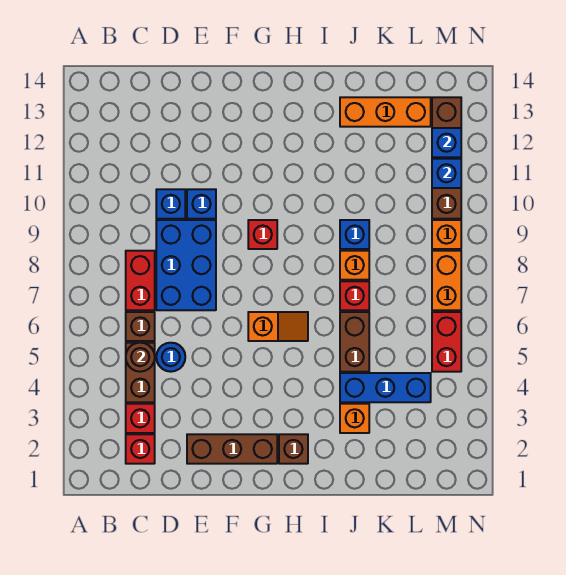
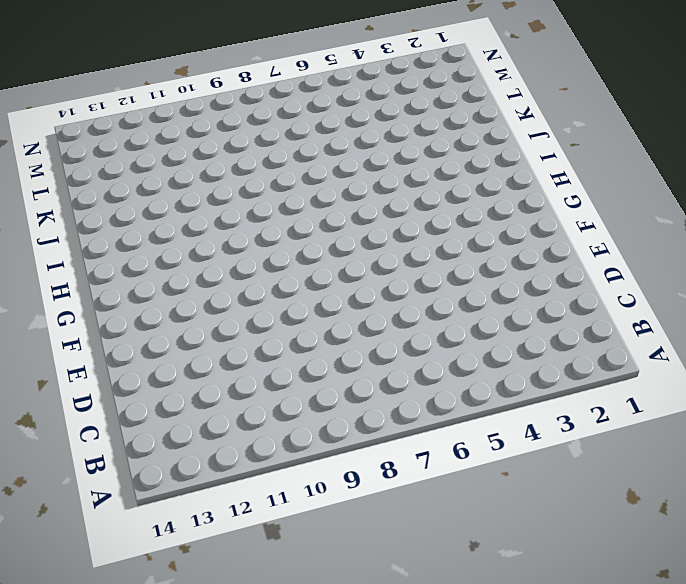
none -> red brick C2 level 1
none -> red brick C3 level 1
none -> brown brick C4:C5 level 1

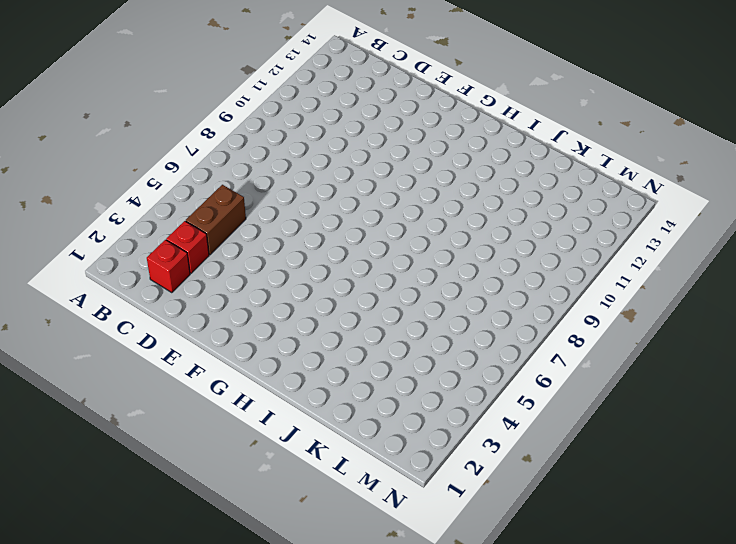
none -> brown brick C6 level 1
none -> red brick C7:C8 level 1
none -> blue round brick D5 level 1

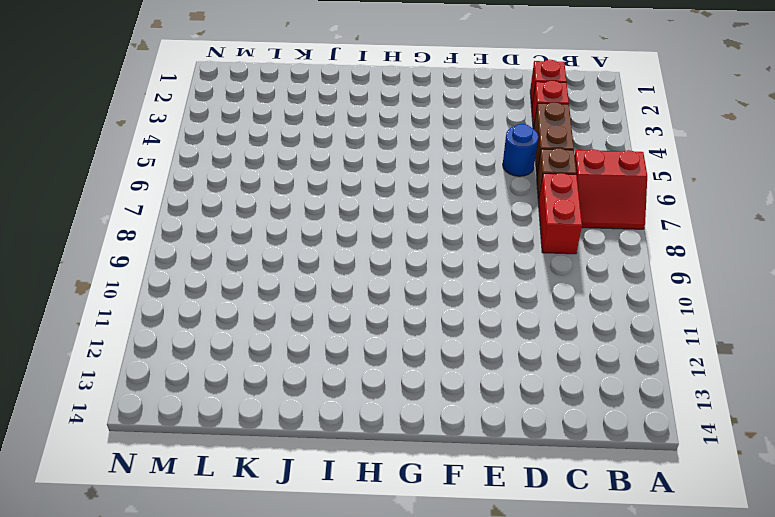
red slope A6:B7 level 1 top 6 -> none
none -> blue brick D7:E9 level 1
none -> blue brick D10 level 1
none -> brown brick E2:G2 level 1

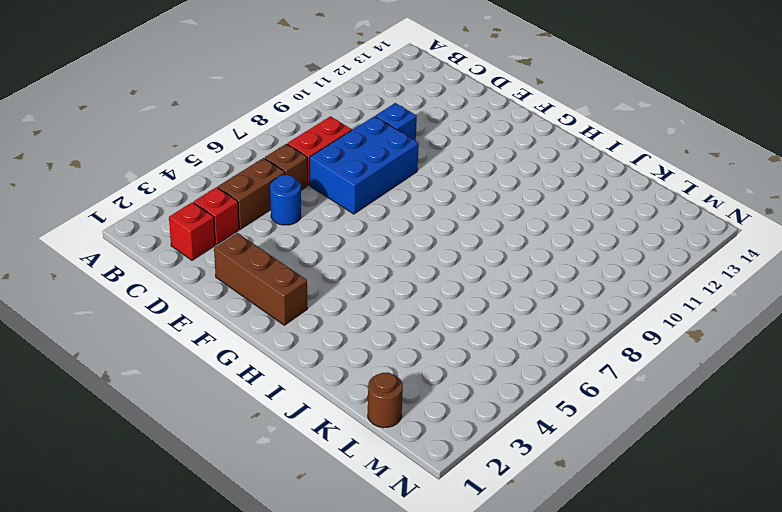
brown round brick L1 level 1 -> brown round brick C5 level 2
none -> blue brick E10 level 1
none -> orange slope G6:H6 level 1 top G
none -> red brick G9 level 1

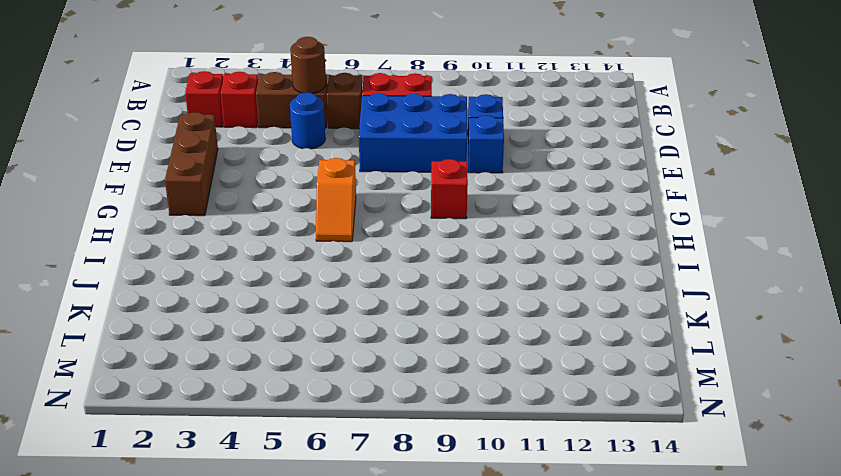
none -> brown brick H2 level 1
none -> orange brick J3 level 1
none -> blue brick J4:L4 level 1

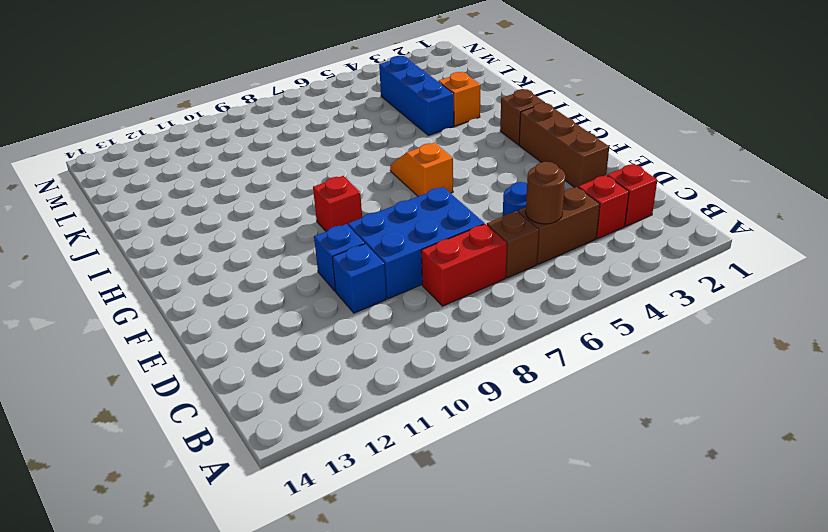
none -> brown brick J5:J6 level 1
none -> red brick J7 level 1
none -> orange brick J8 level 1

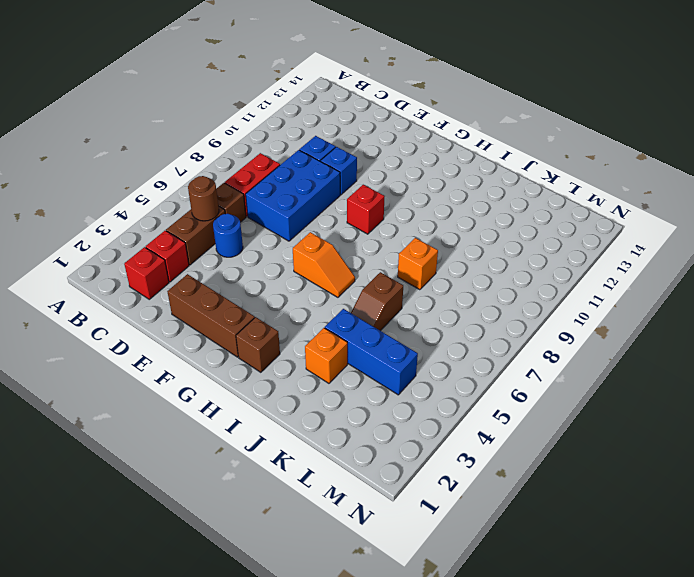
brown slope J5:J6 level 1 top 6 -> brown brick J5:J6 level 1
none -> red brick J7 level 1
none -> blue brick J9 level 1
none -> orange brick J13:L13 level 1

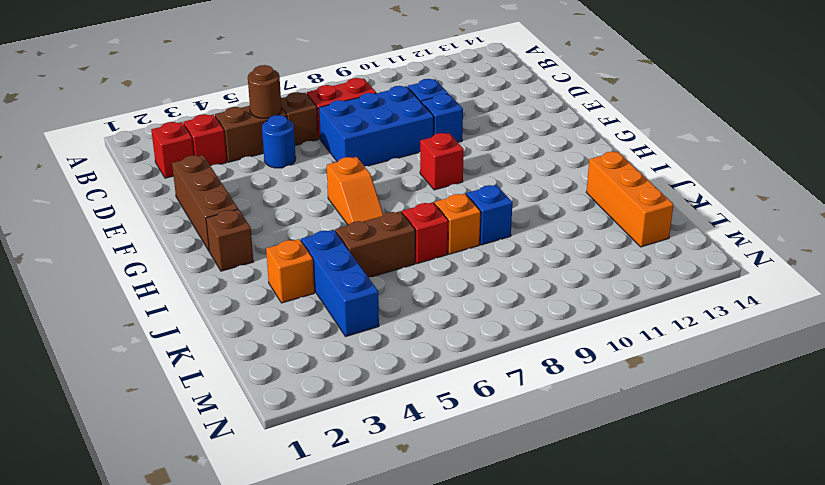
none -> red brick M5:M6 level 1
none -> orange brick M7:M8 level 1
none -> orange brick M9 level 1

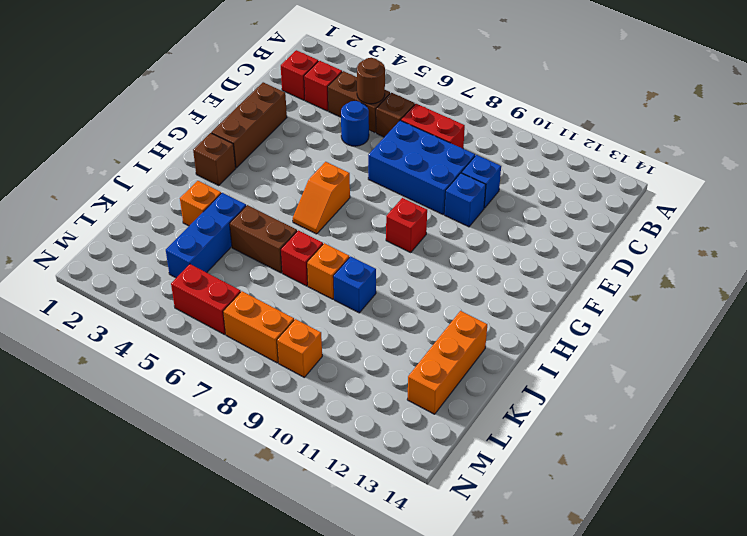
none -> brown brick M10:M13 level 1
none -> blue brick M11 level 2
none -> blue brick M12 level 2

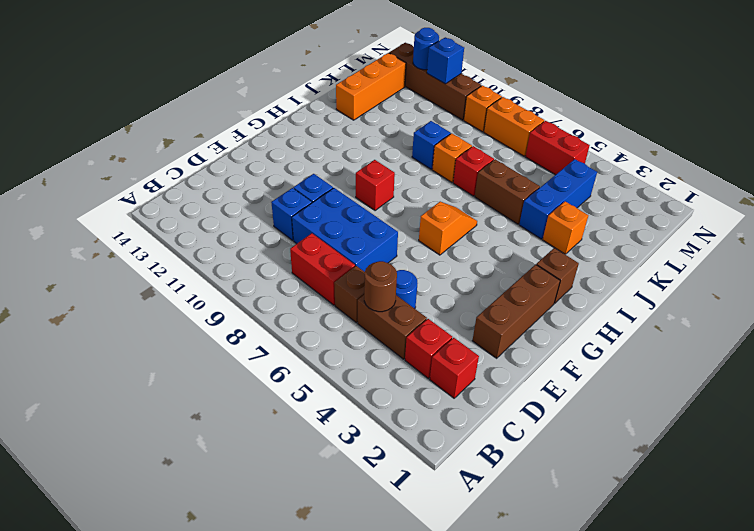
blue round brick M12 level 2 -> blue brick M12 level 2

